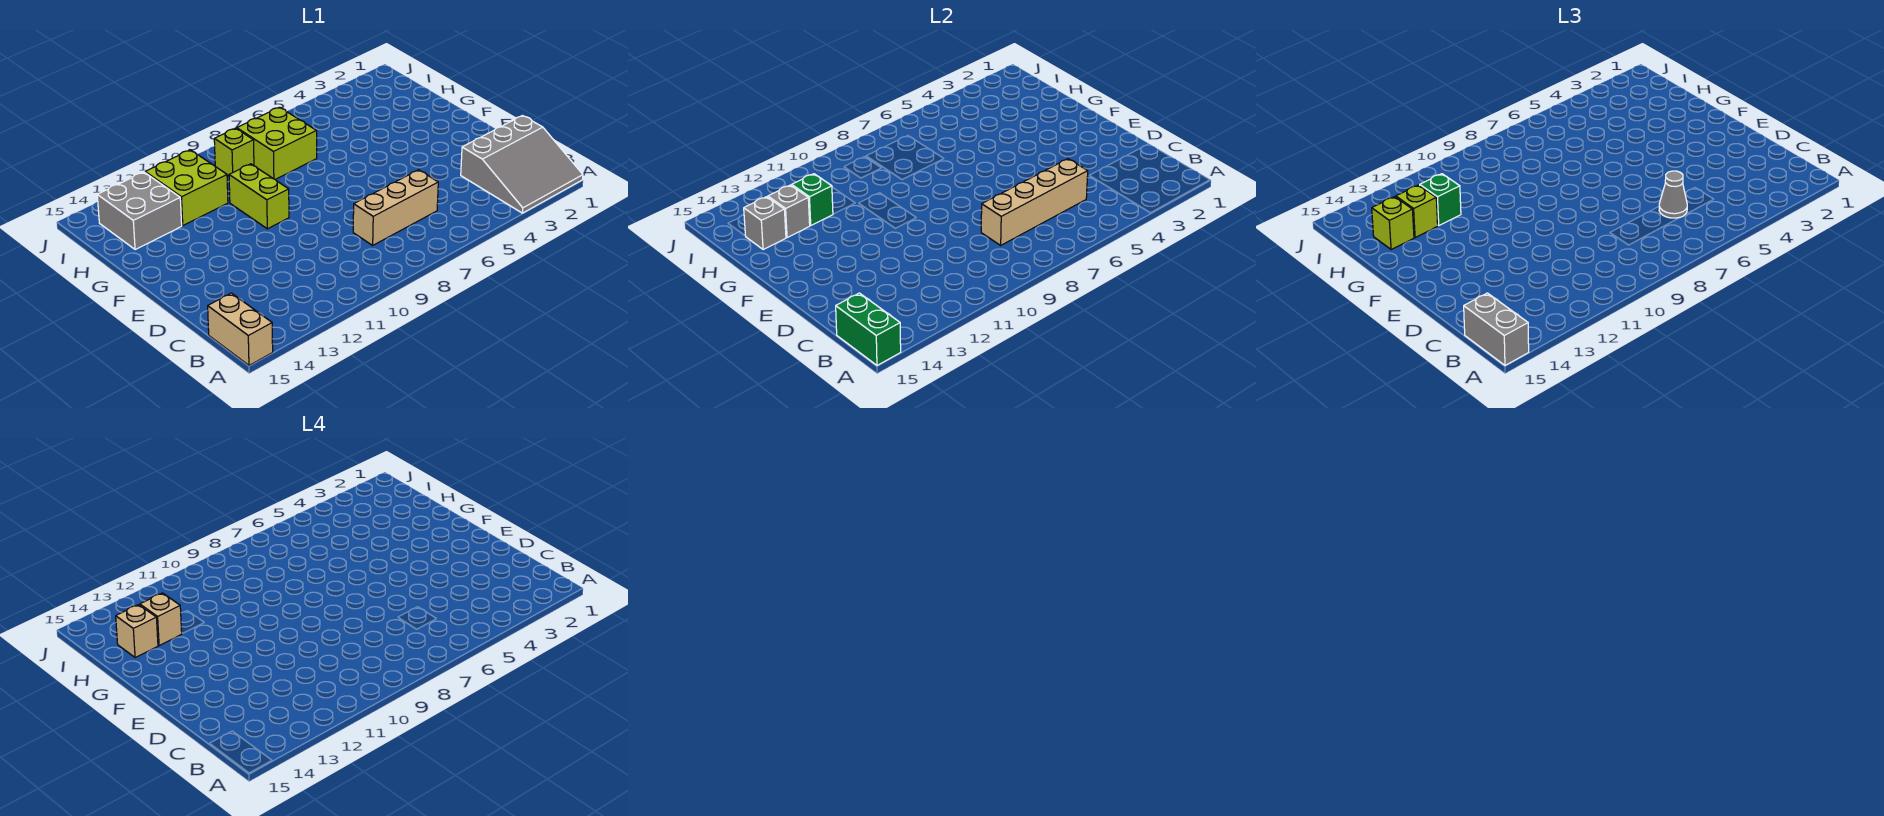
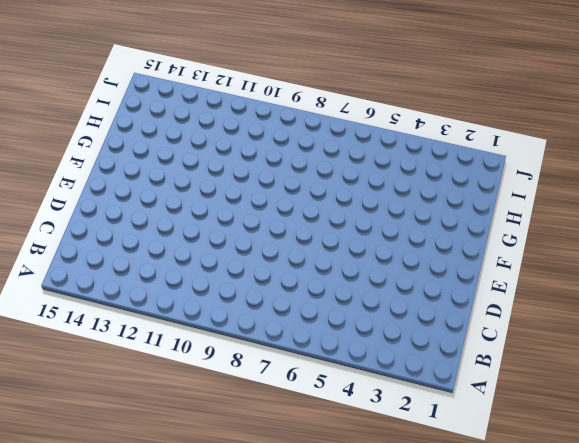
none -> grey slope A1:C3 level 1 top C
none -> tan brick A15:B15 level 1
none -> tan brick C6:C8 level 1

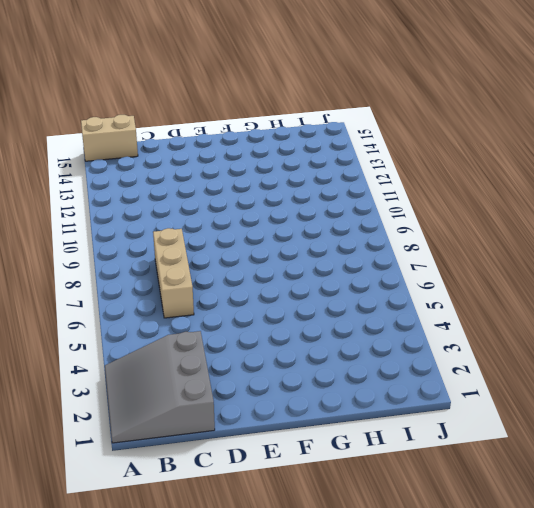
none -> lime brick F10:G10 level 1
none -> lime brick H7:I8 level 1
none -> lime brick H11:I12 level 1

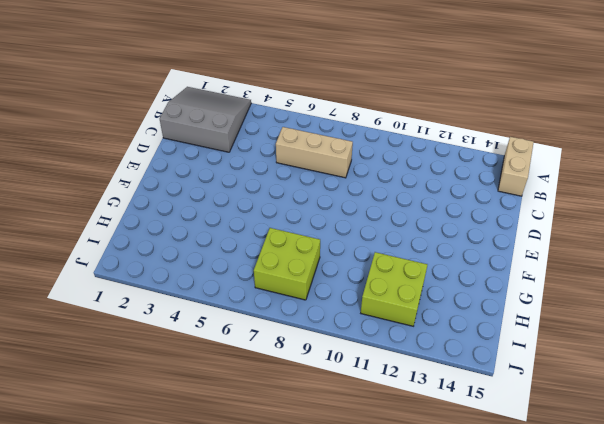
none -> lime brick F10:G10 level 1
none -> grey brick H13:I14 level 1
none -> lime brick I9 level 1

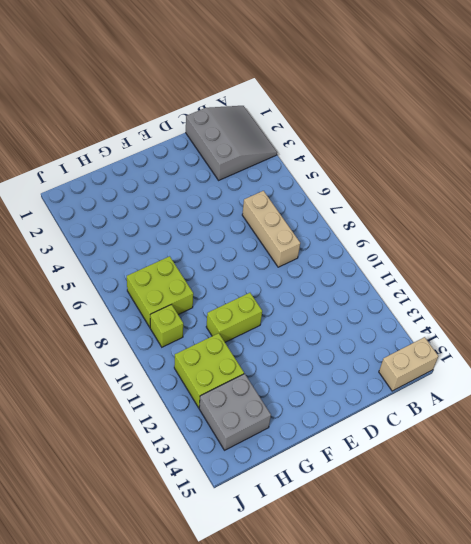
none -> green brick A15:B15 level 2
none -> tan brick C5:C8 level 2
none -> green brick H12 level 2

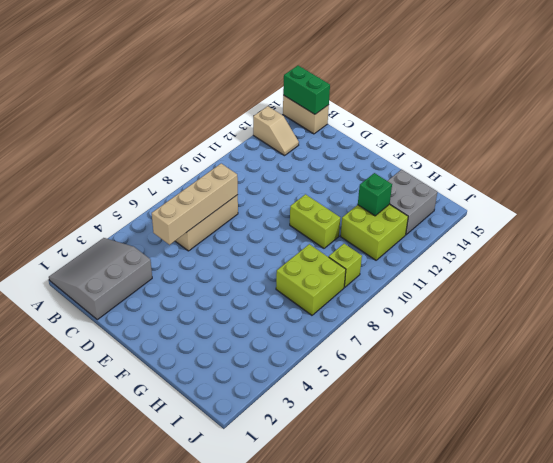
tan slope A13:B13 level 1 top A -> none
none -> grey brick H13 level 2
none -> grey brick H14 level 2
none -> grey brick A15:B15 level 3

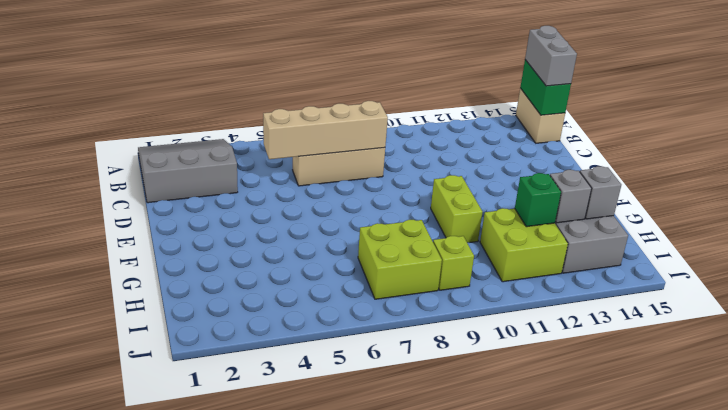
none -> grey cone C6 level 3
none -> green brick H12 level 3
none -> lime brick H13 level 3

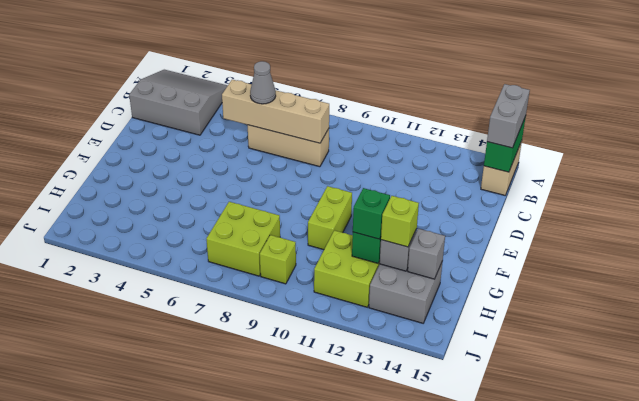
none -> lime brick H14 level 3
none -> tan brick H13 level 4
none -> tan brick H14 level 4

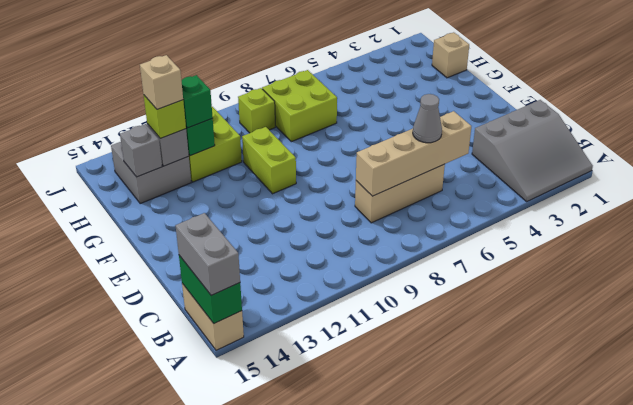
tan brick H1 level 1 -> tan brick H14 level 4
none -> lime brick H14 level 3

